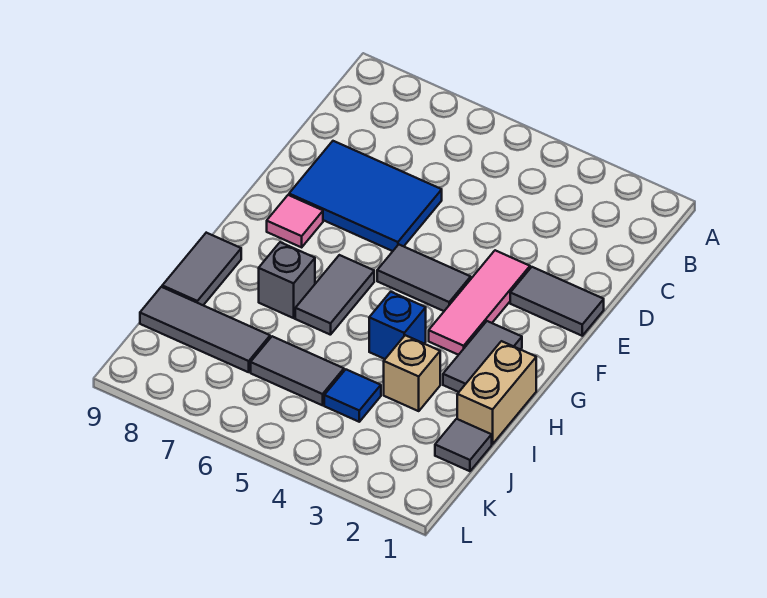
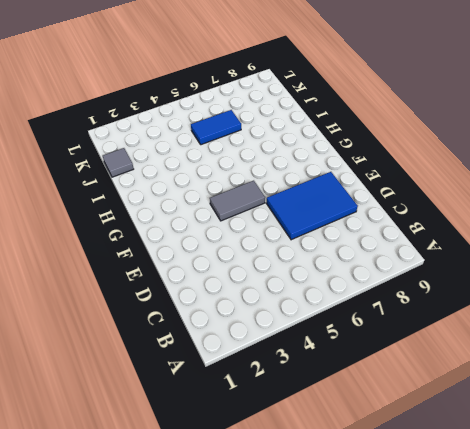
blue tile J5:J6 level 1 -> grey tile J5:J6 level 1
none -> grey tile E1:E2 level 1
none -> pink tile E3:G3 level 1
none -> pink tile F8 level 1

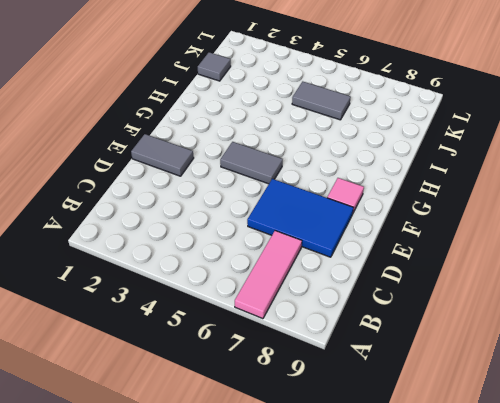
pink tile A7:C7 level 1 -> pink tile E3:G3 level 1
none -> grey tile G2:H2 level 1
none -> grey tile G6:H6 level 1
none -> tan brick H1:I1 level 1

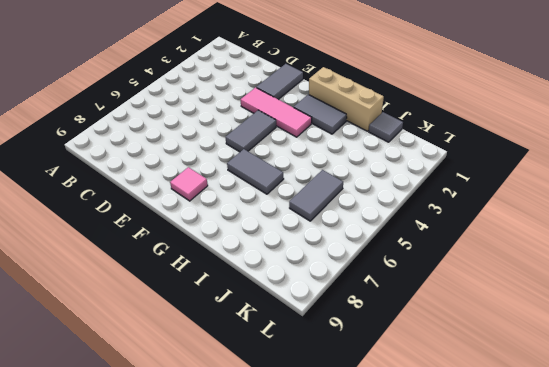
tan brick G1:I1 level 1 -> tan brick H1:I1 level 1
none -> blue tile D6:E8 level 1
none -> blue brick H4 level 1
none -> grey brick H7 level 1

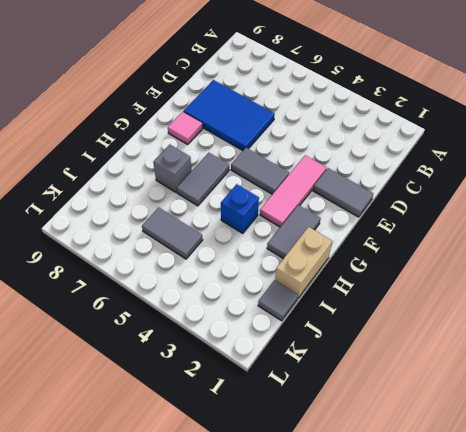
none -> grey tile H9:I9 level 1
none -> tan brick I3 level 1
none -> blue tile J4 level 1

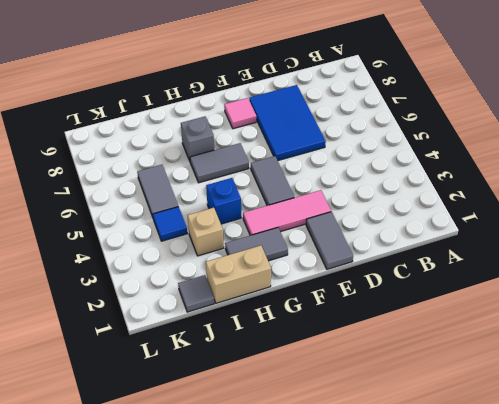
none -> grey tile H9:I9 level 1
none -> grey tile J7:J9 level 1

